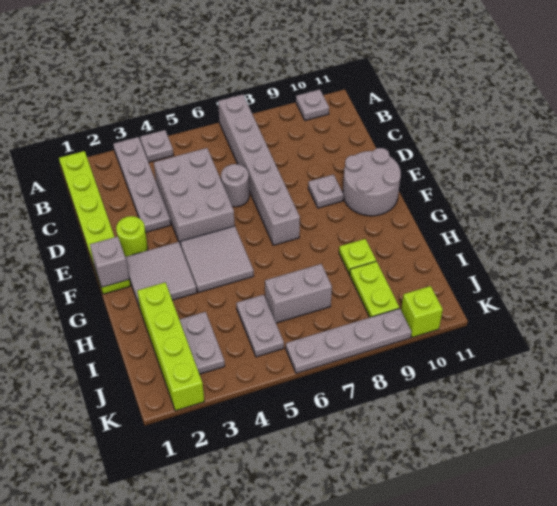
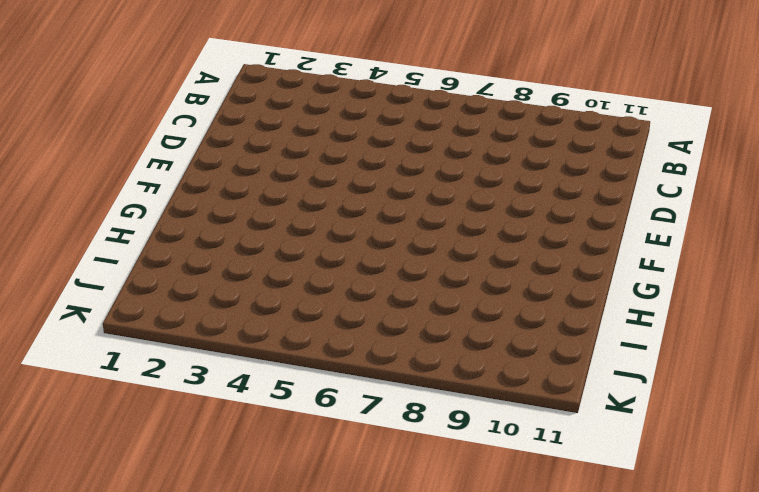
none -> lime plate A1:F1 level 1
none -> grey plate A3:D3 level 1
none -> grey plate A4 level 1

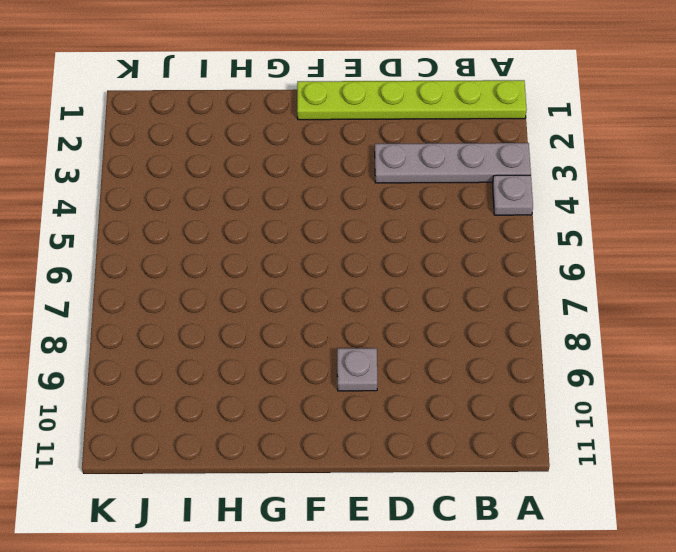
none -> grey brick A7:F7 level 1
none -> grey plate A10 level 1
none -> grey brick C4:E5 level 1

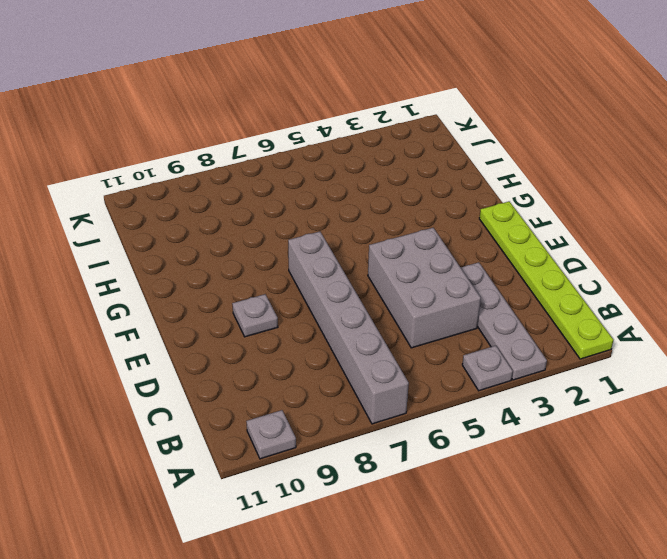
none -> grey round brick D6 level 1
none -> lime round brick E2 level 1
none -> grey round brick E10:F11 level 1

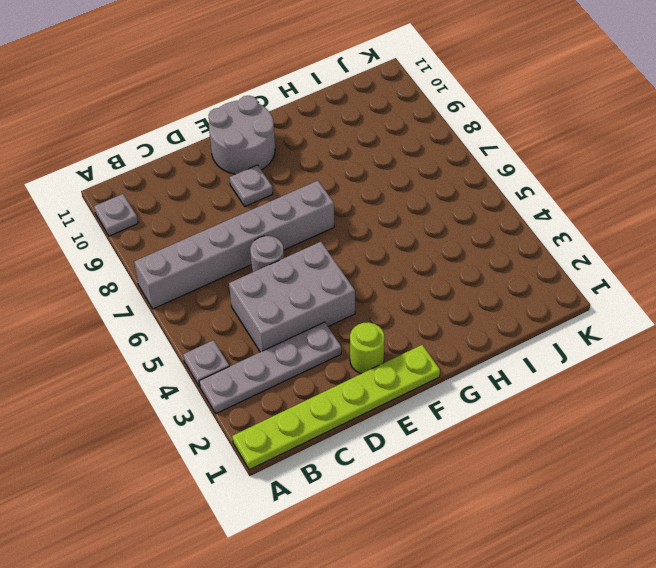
none -> grey tile F2:G3 level 1
none -> grey tile F4:G5 level 1
none -> lime brick H2:K2 level 1

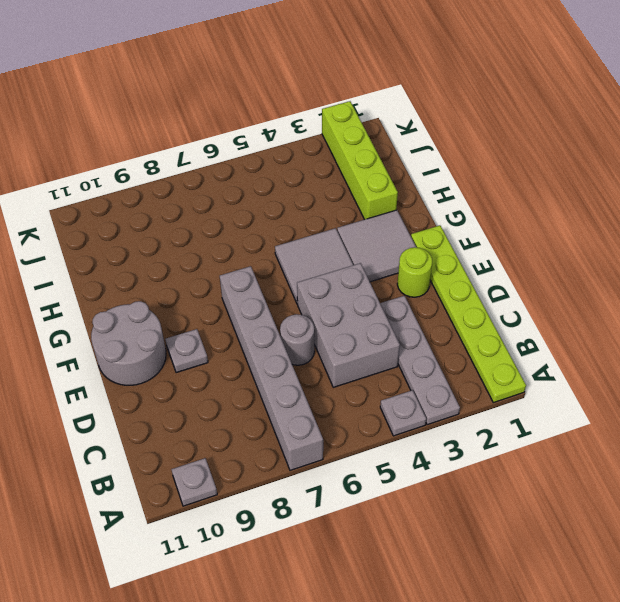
none -> lime plate H9 level 1
none -> grey plate I3:J3 level 1
none -> grey plate I5:J5 level 1

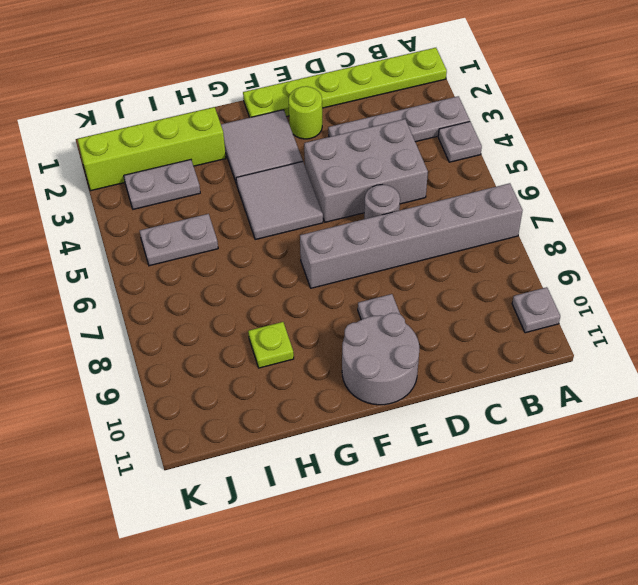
none -> grey brick I6:I7 level 1
none -> lime plate I9:J9 level 1
none -> grey plate K6:K9 level 1

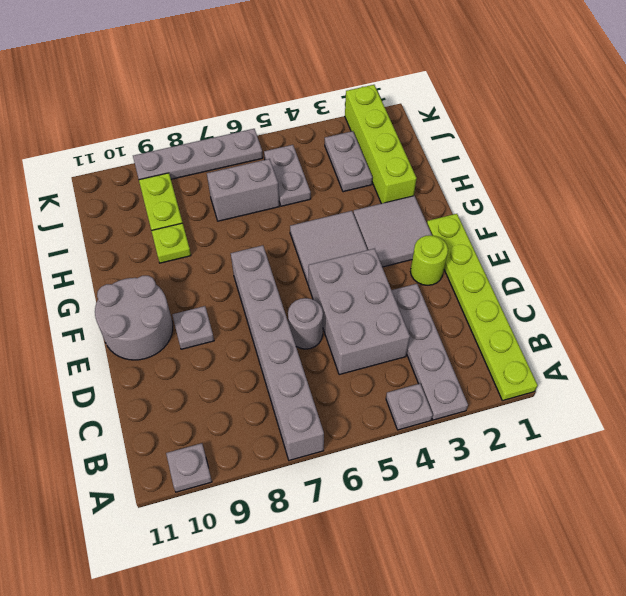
none -> lime brick K10 level 1
none -> grey brick F1 level 2

